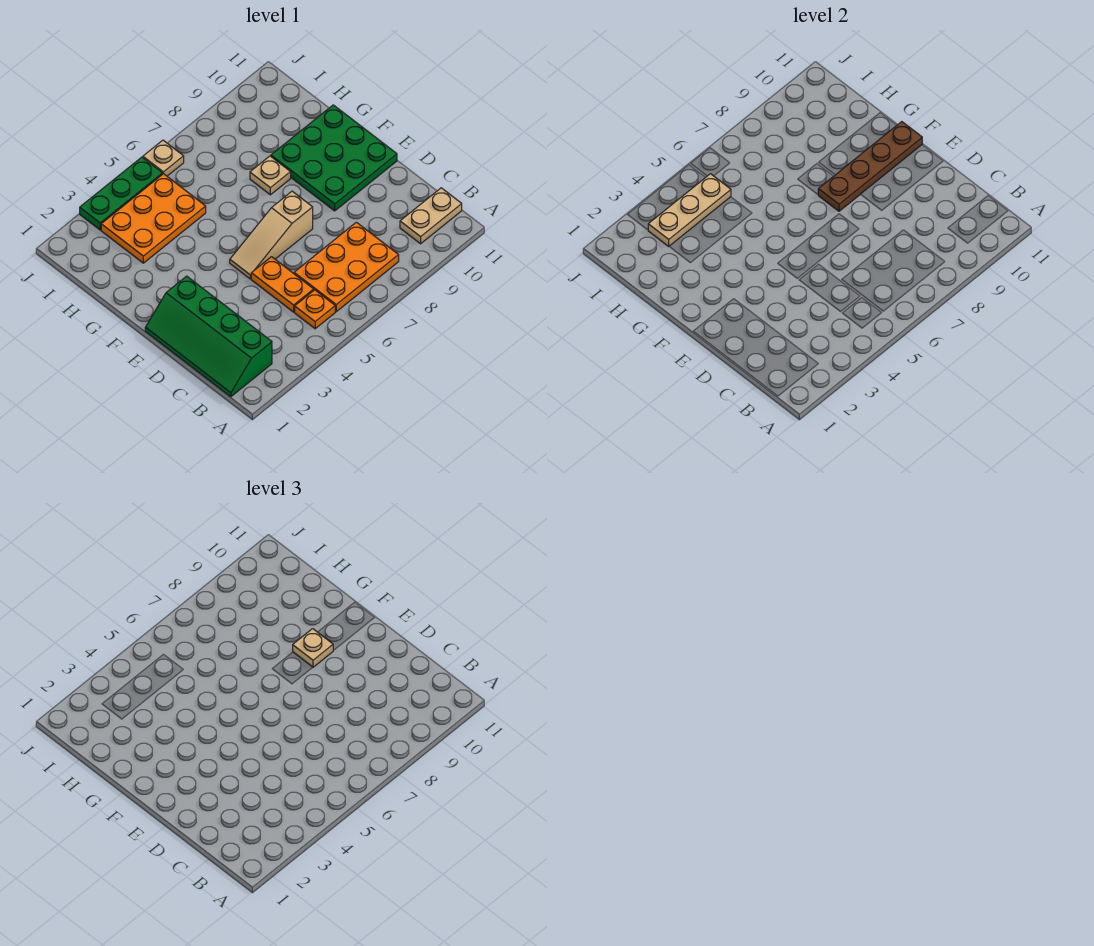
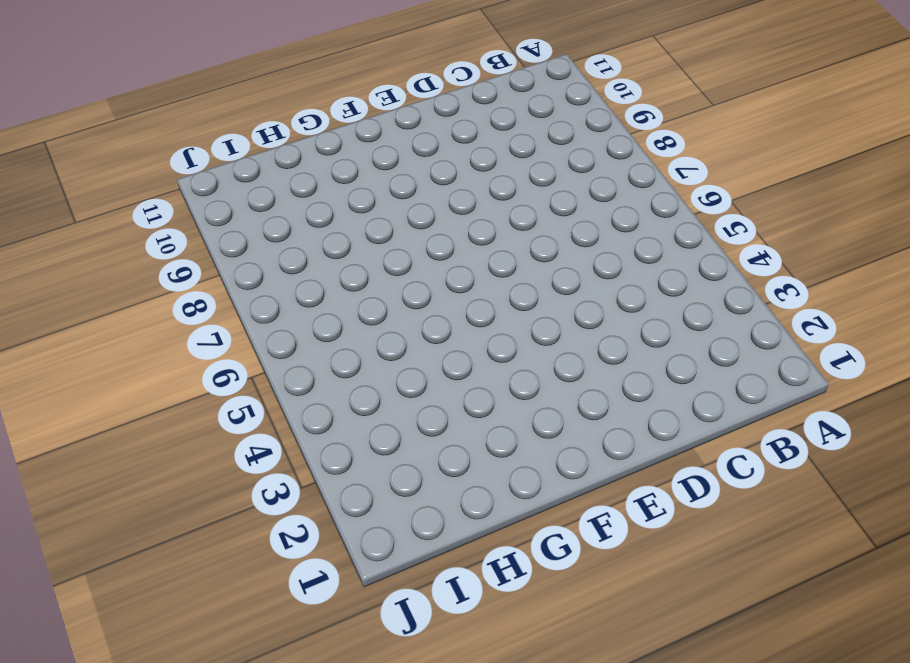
none -> green slope B1:E2 level 1 top 2
none -> orange plate B5 level 1
none -> orange plate B6:C8 level 1

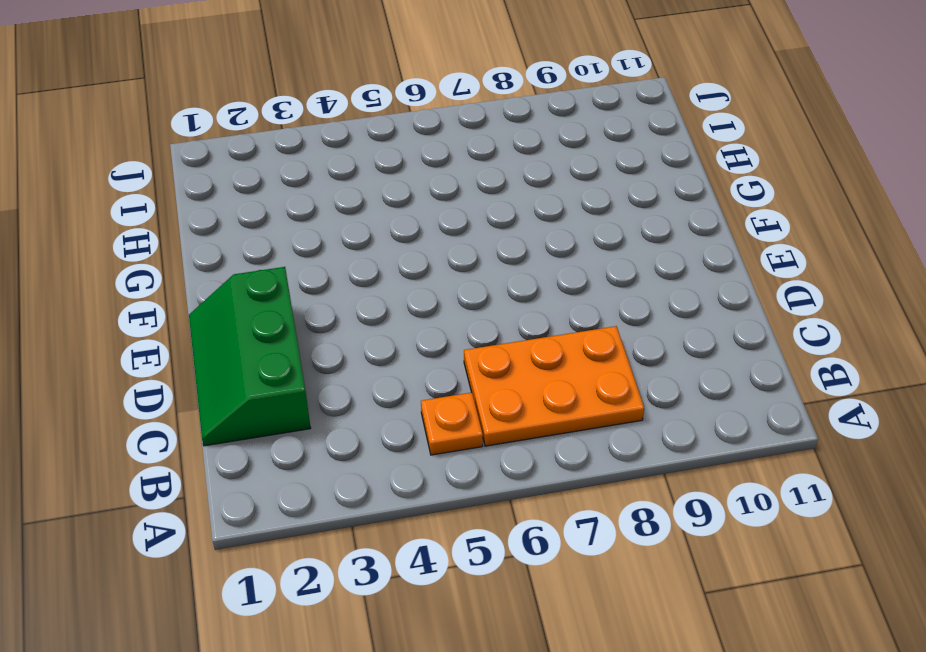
green slope C1:E2 level 1 top 2 -> green slope B1:E2 level 1 top 2
none -> tan plate B10:B11 level 1
none -> orange plate C5:D5 level 1
none -> tan slope E5:E7 level 1 top 7

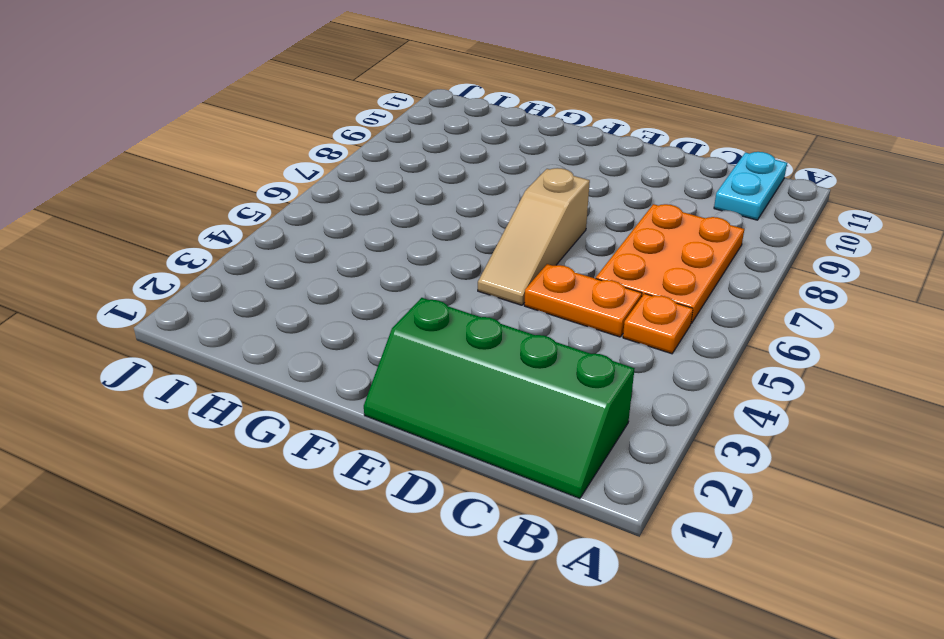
cyan plate B10:B11 level 1 -> tan plate B10:B11 level 1
none -> green plate E9:G11 level 1
none -> tan plate G8 level 1
none -> orange plate H3:I5 level 1

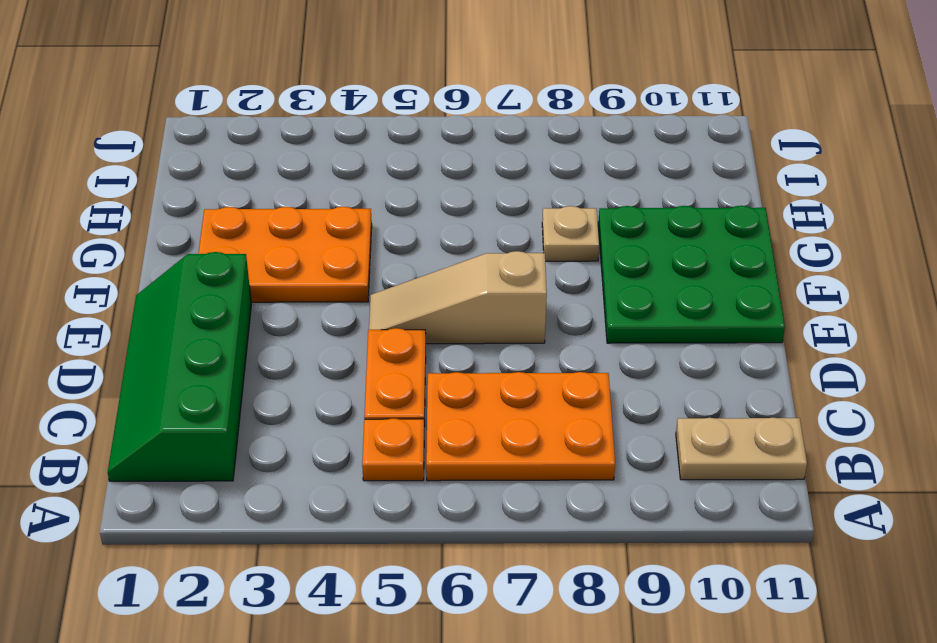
orange plate F2:G4 level 1 -> orange plate H3:I5 level 1
none -> green plate J3:J5 level 1
none -> tan plate J6 level 1
none -> brown plate F8:F11 level 2

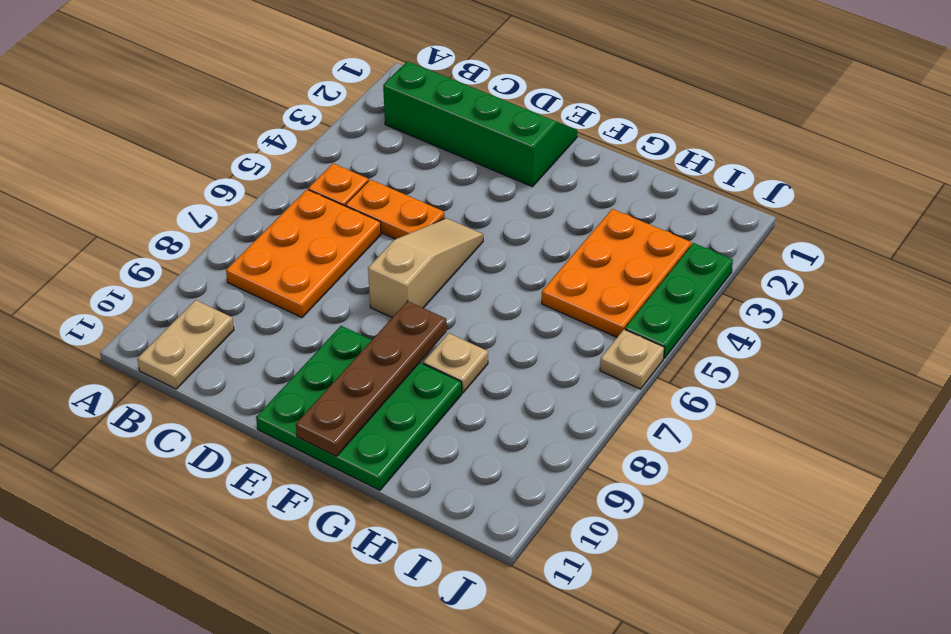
none -> tan plate I3:I5 level 2
none -> tan plate F9 level 3

